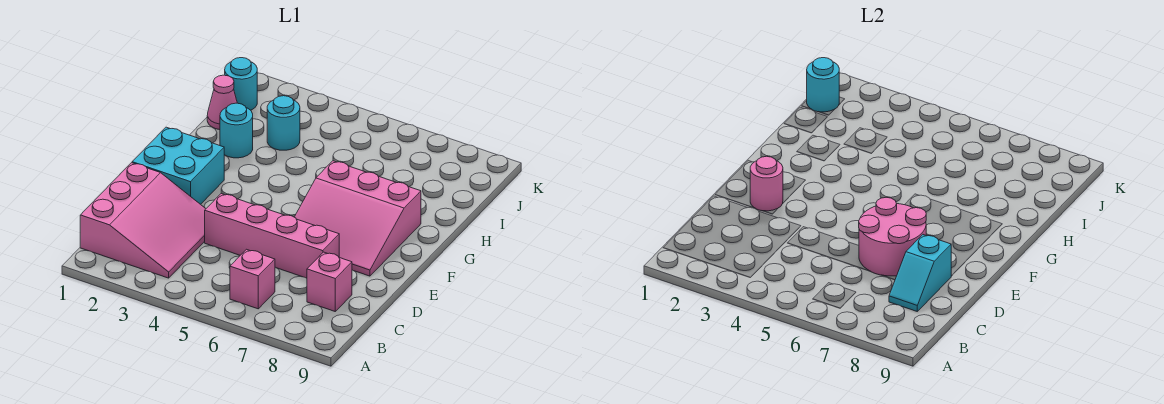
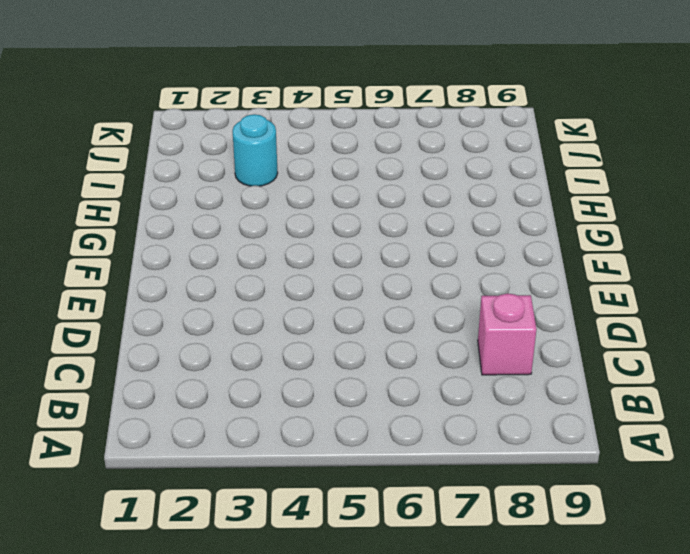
none -> pink slope B1:D3 level 1 top 1
none -> pink brick B6 level 1
none -> pink brick D4:D7 level 1

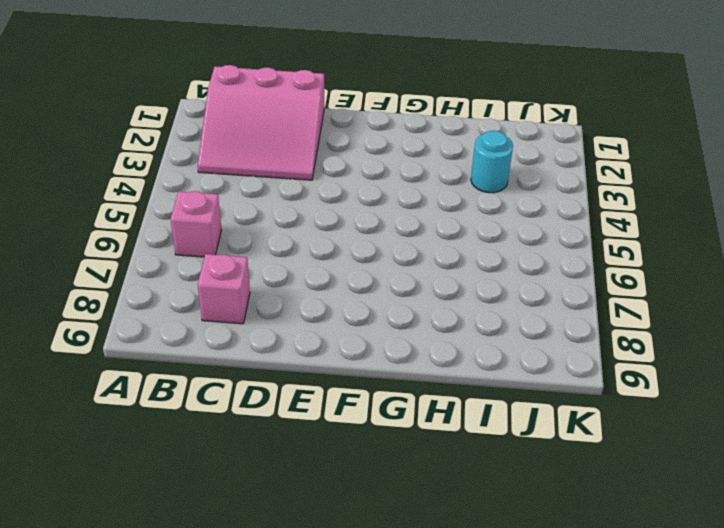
none -> pink brick D4:D7 level 1
none -> cyan brick E1:F2 level 1
none -> pink slope E6:G8 level 1 top G

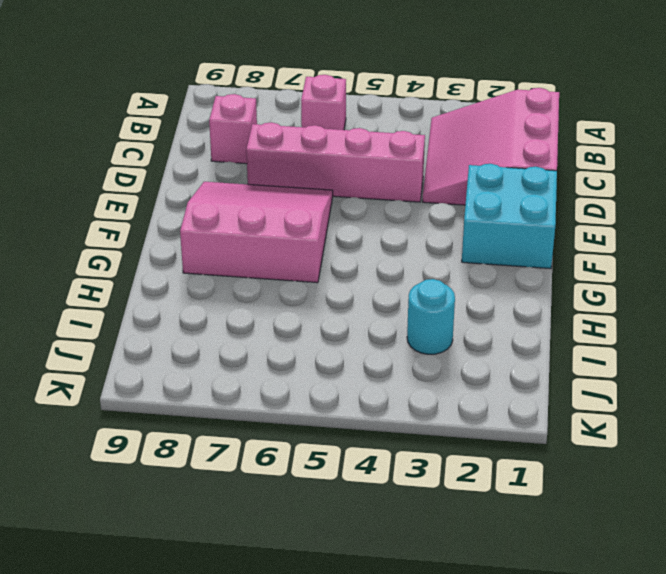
none -> cyan round brick H2 level 1
none -> pink cone I1 level 1
none -> cyan round brick J1 level 1

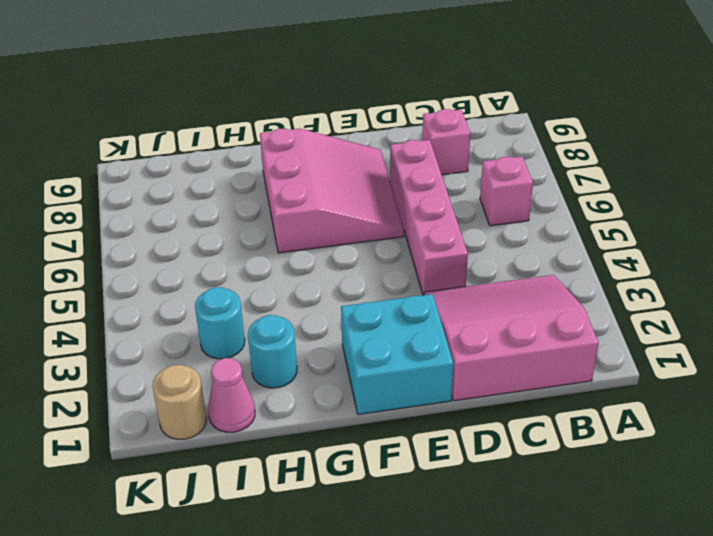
tan round brick J1 level 1 -> cyan round brick J1 level 1
none -> cyan slope C8:D8 level 2 top D
none -> pink round brick D6:E7 level 2
none -> pink round brick E2 level 2

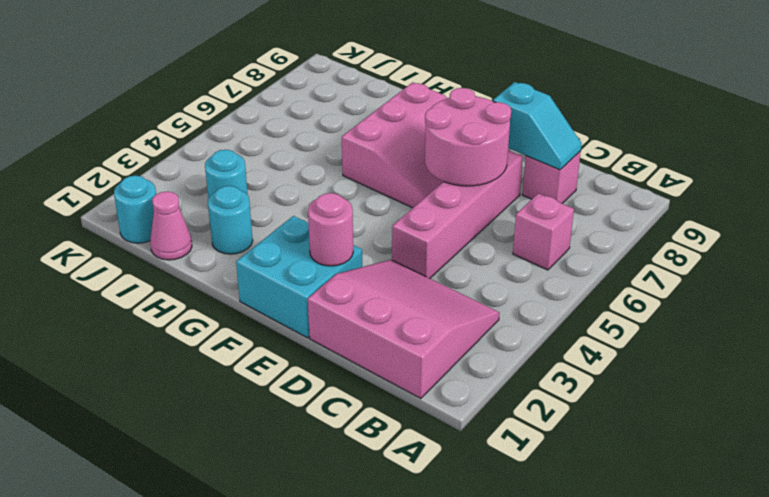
none -> cyan round brick J1 level 2

